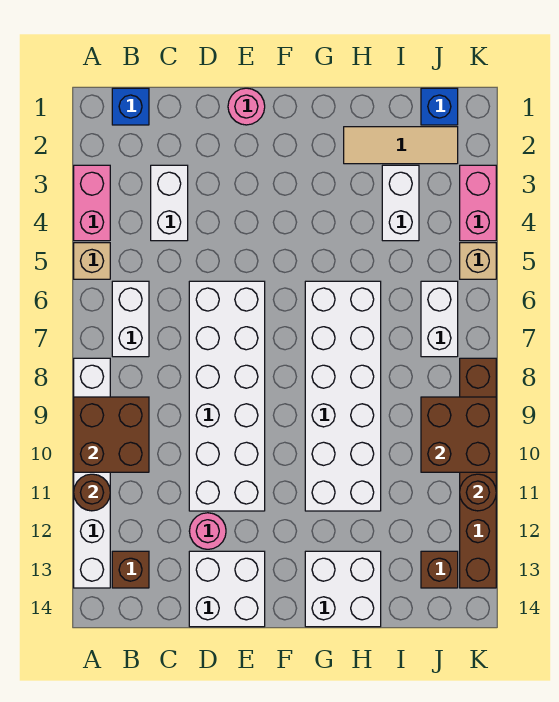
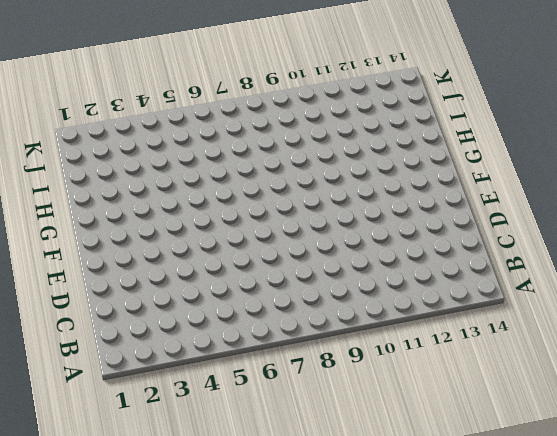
none -> pink brick A3:A4 level 1
none -> tan brick A5 level 1
none -> white brick A8:A13 level 1

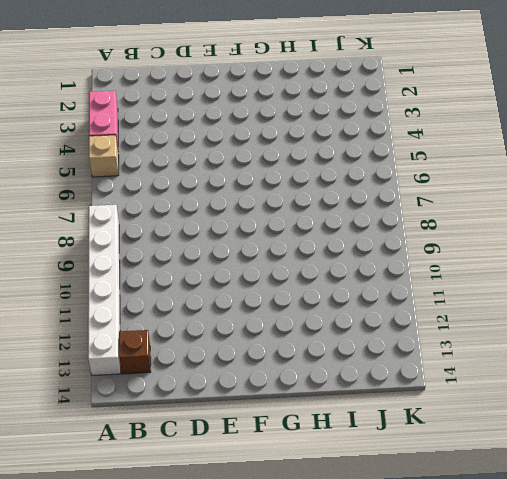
none -> blue brick B1 level 1
none -> white brick B6:B7 level 1
none -> white brick C3:C4 level 1

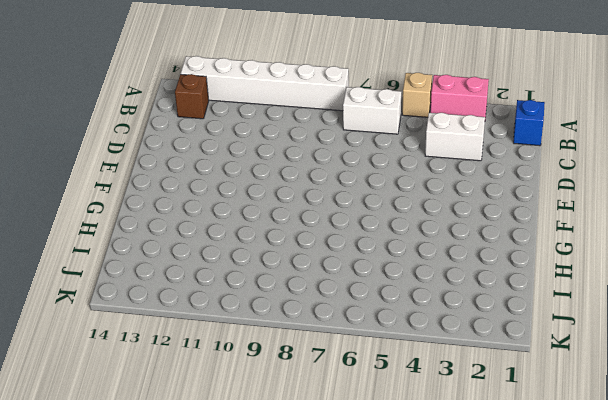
none -> white brick D6:E11 level 1
none -> pink round brick D12 level 1
none -> white brick D13:E14 level 1

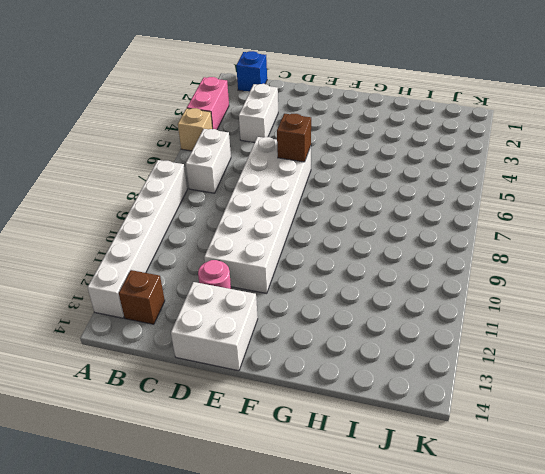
brown brick E6 level 2 -> brown brick J13 level 1
none -> pink round brick E1 level 1
none -> white brick G6:H11 level 1
none -> white brick G13:H14 level 1

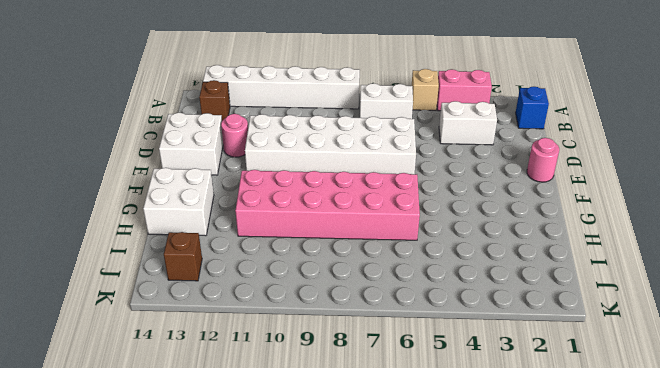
pink brick G6:H11 level 1 -> white brick G6:H11 level 1
none -> tan tile H2:J2 level 1
none -> white brick I3:I4 level 1
none -> blue brick J1 level 1

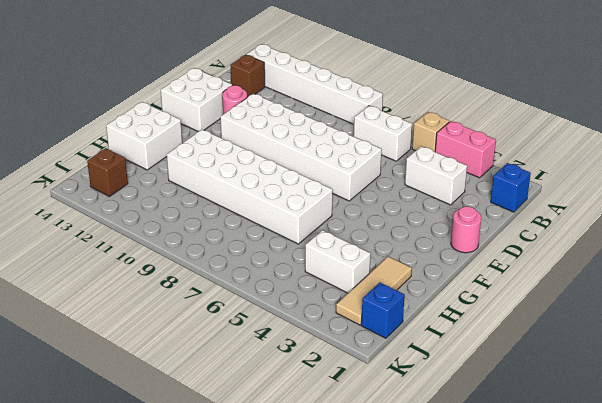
none -> white brick J6:J7 level 1
none -> pink brick K3:K4 level 1
none -> tan brick K5 level 1

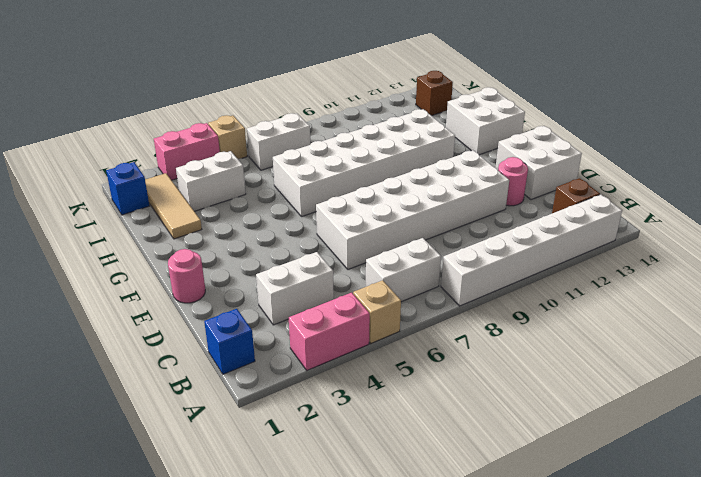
none -> brown brick K8:K13 level 1
none -> brown brick A9:B10 level 2
none -> brown round brick A11 level 2

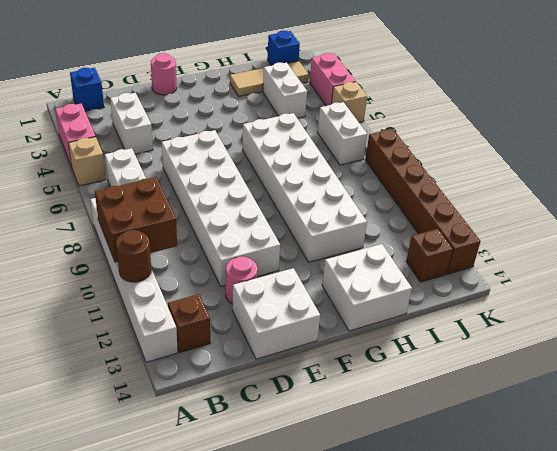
none -> brown brick J9:K10 level 2
none -> brown round brick K11 level 2

